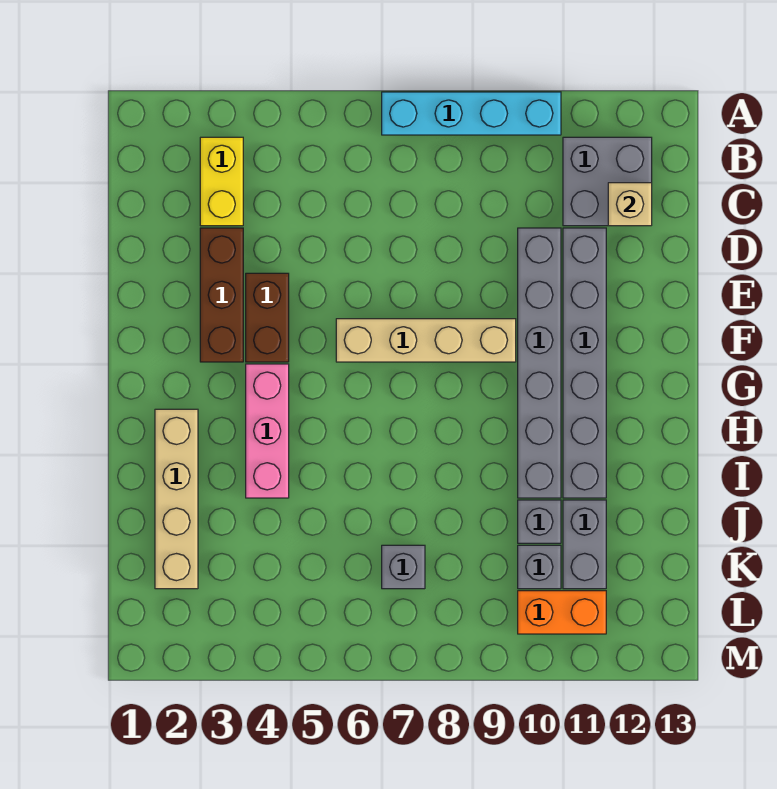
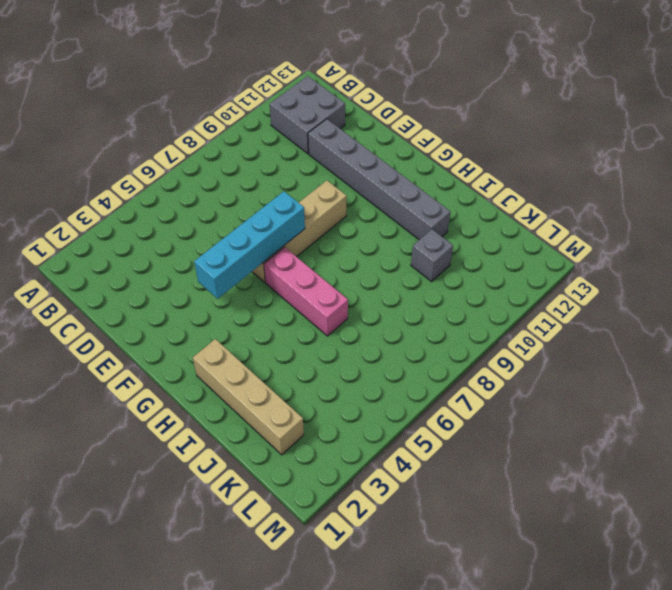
cyan brick F4:F7 level 2 -> cyan brick A7:A10 level 1
pink brick G6:I6 level 1 -> pink brick G4:I4 level 1
none -> yellow brick B3:C3 level 1
none -> brown brick D3:F3 level 1
none -> grey brick D10:I10 level 1

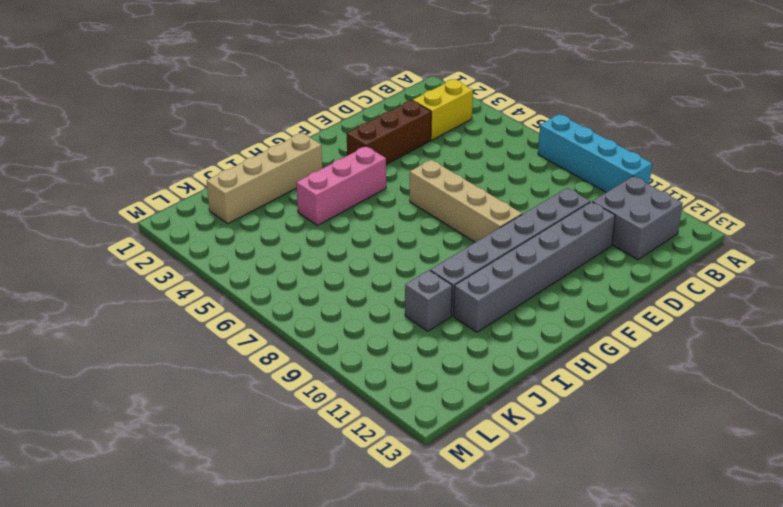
none -> brown brick E4:F4 level 1
none -> grey brick J11:K11 level 1
none -> grey brick K7 level 1

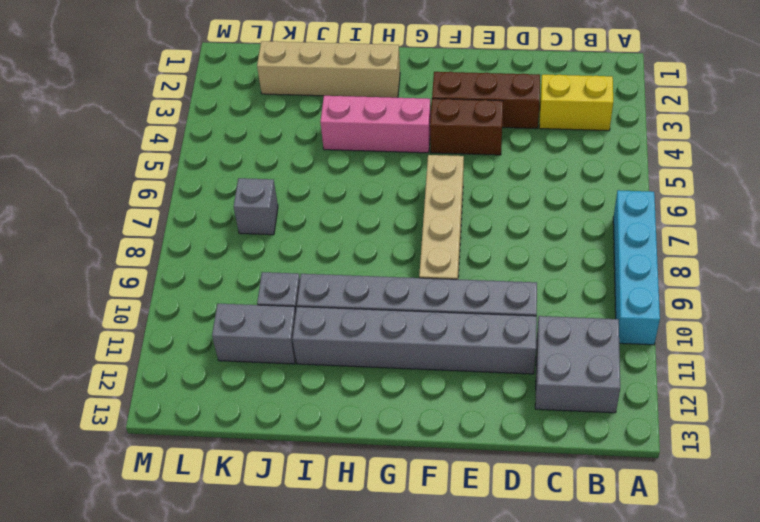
none -> grey brick K10 level 1
none -> orange brick L10:L11 level 1
none -> tan brick C12 level 2

